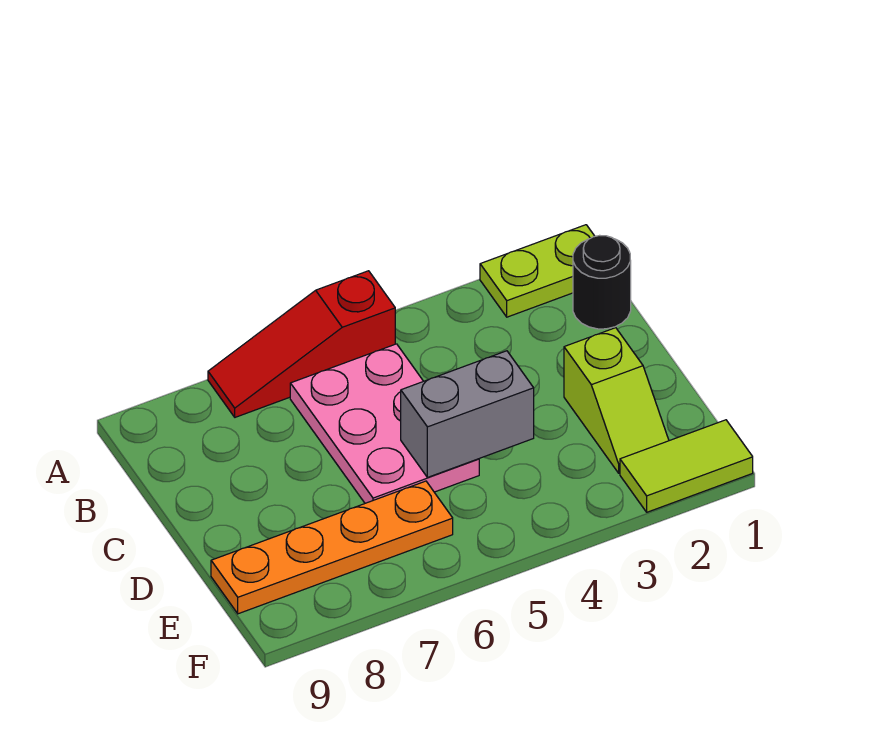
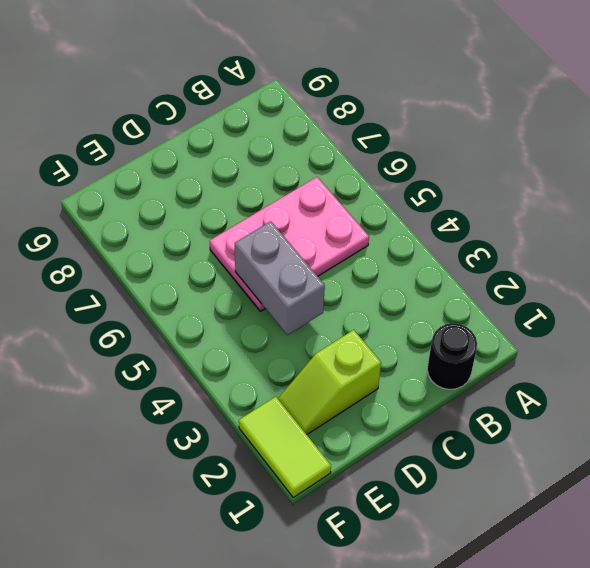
none -> lime plate A1:A2 level 1
none -> red slope A5:A7 level 1 top 5

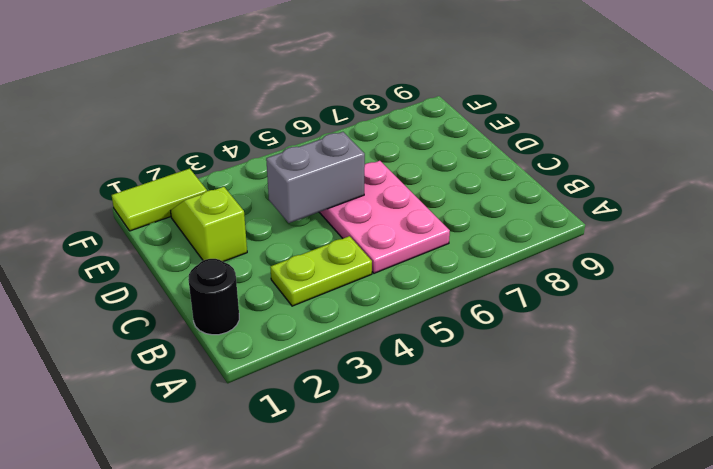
lime plate B3:B4 level 1 -> lime plate A1:A2 level 1
none -> red slope A5:A7 level 1 top 5
none -> orange plate E6:E9 level 1

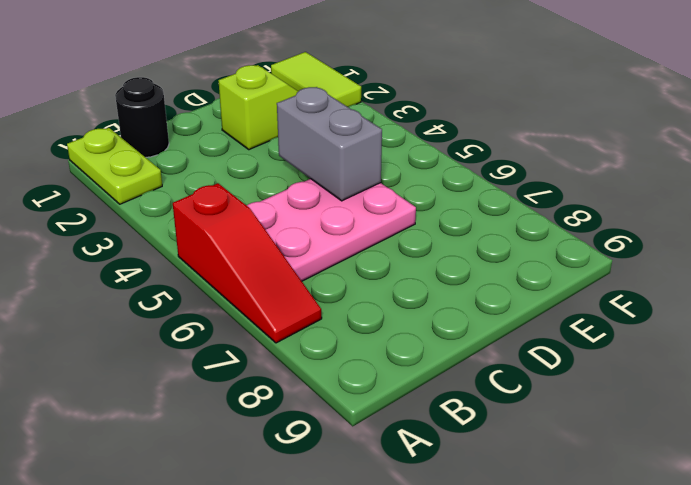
none -> orange plate E6:E9 level 1

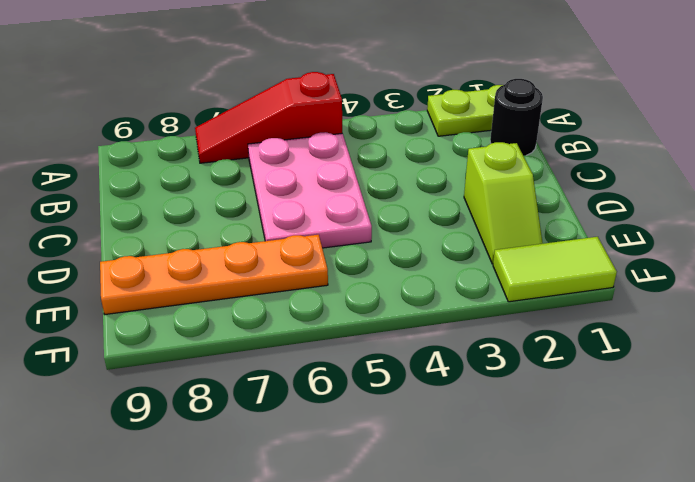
none -> grey brick D4:D5 level 2

